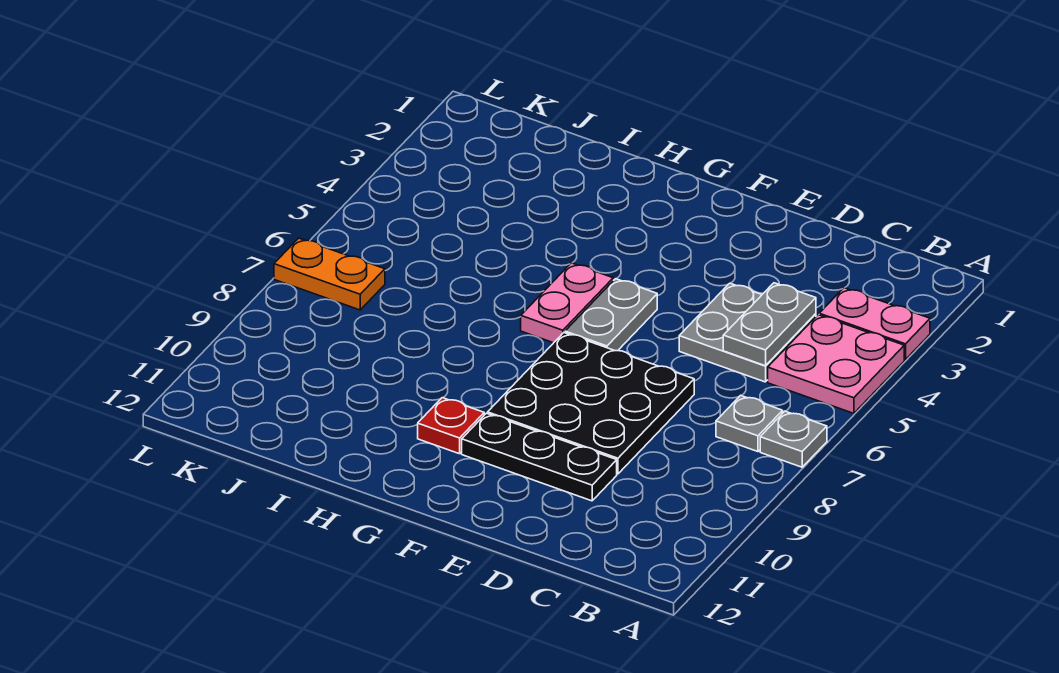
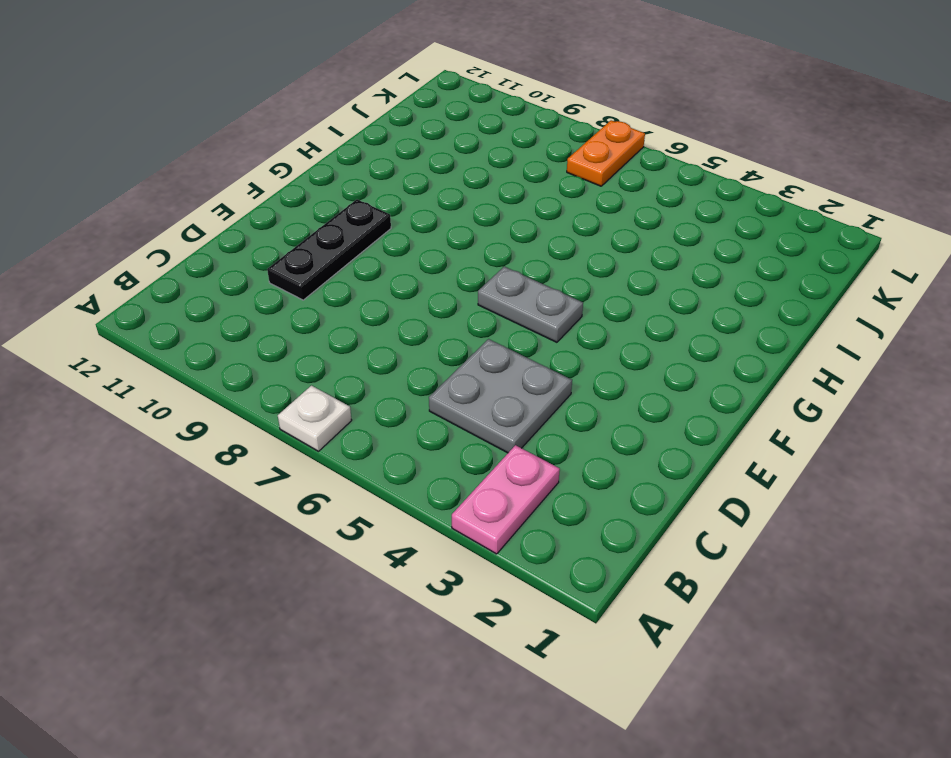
white plate A7 level 1 -> grey plate A7 level 1
none -> pink plate A4:B5 level 1
none -> grey plate B7 level 1
none -> black plate D7:F9 level 1

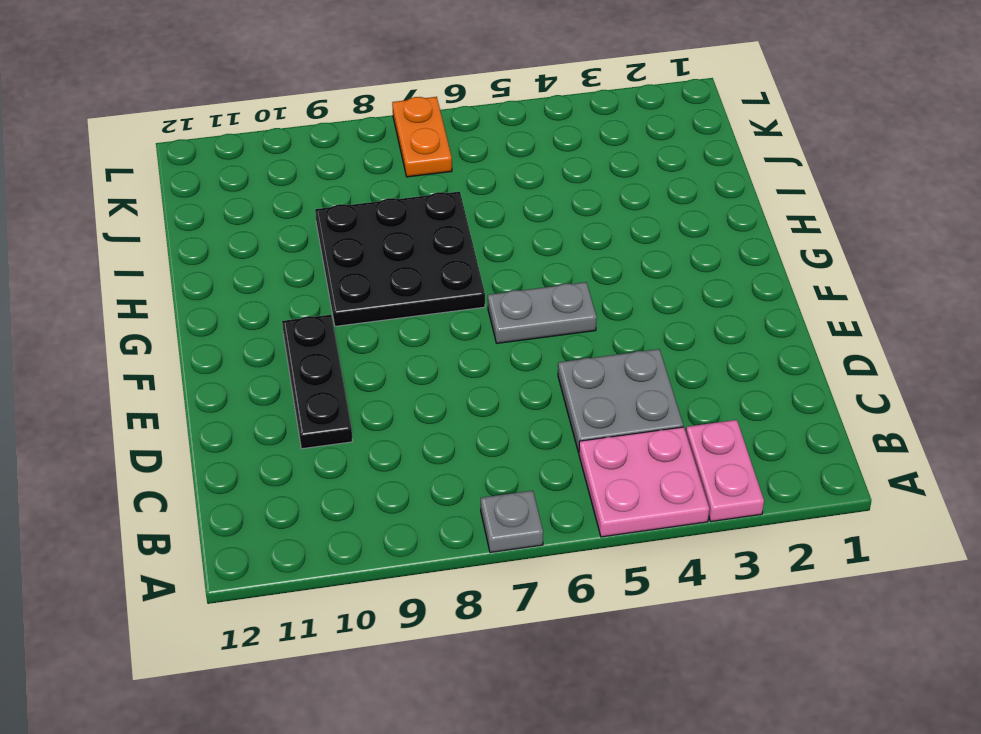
black plate G7:I9 level 1 -> black plate D7:F9 level 1
none -> grey plate B7 level 1
none -> pink plate G5:G6 level 1
none -> red plate G10 level 1

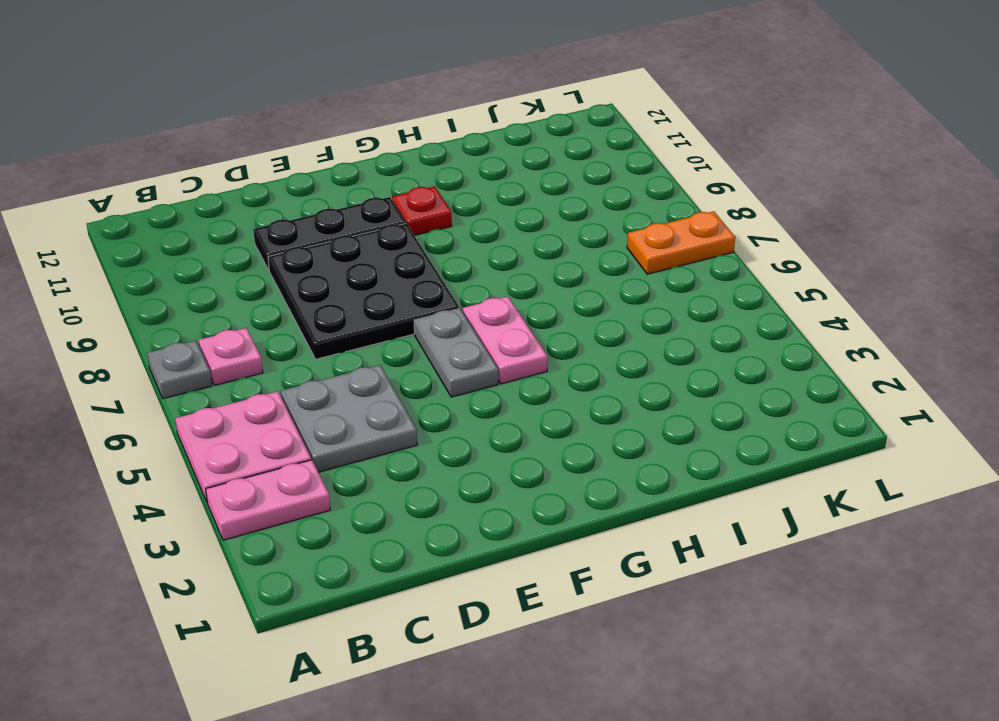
pink plate B7 level 1 -> grey plate B7 level 1
none -> grey plate C4:C5 level 2

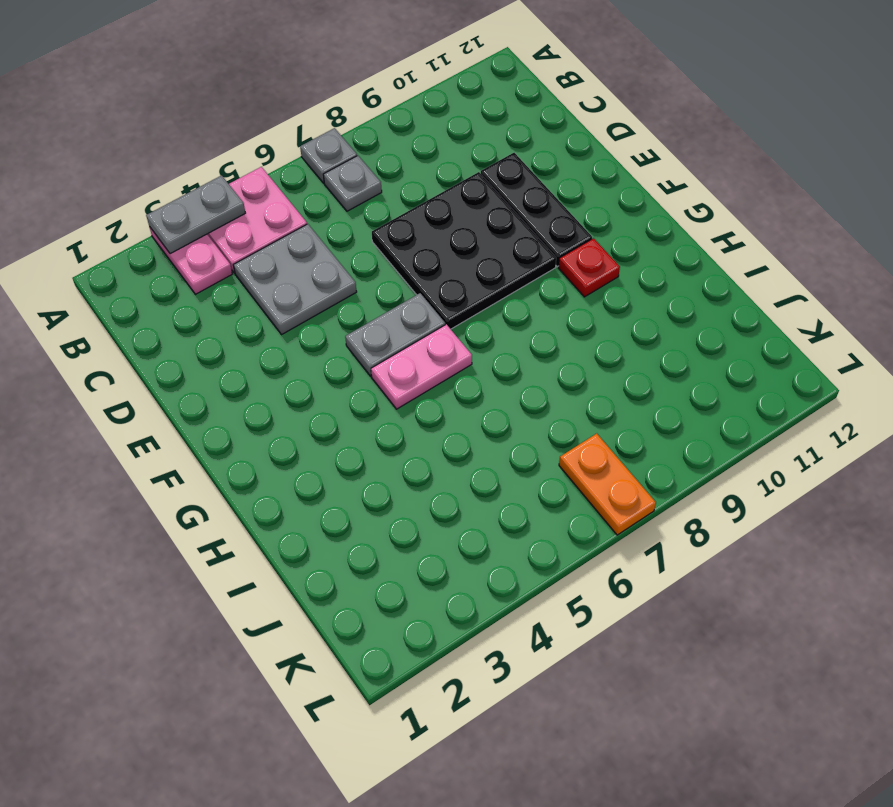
grey plate A3:A4 level 2 -> grey plate C4:C5 level 2

